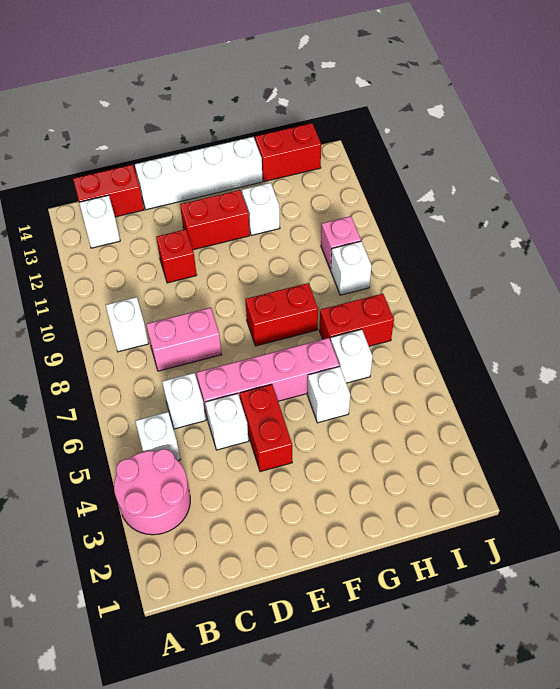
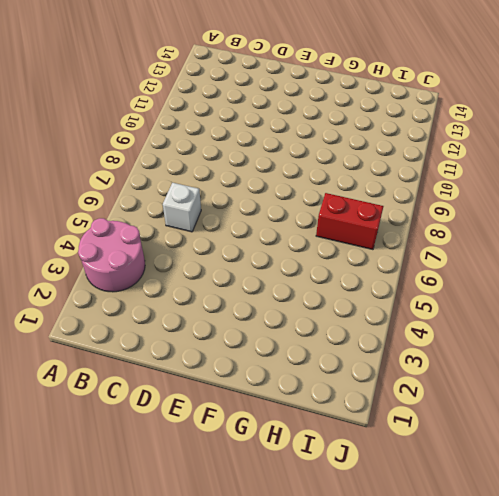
none -> white brick B5 level 1
none -> white brick B9 level 1
none -> white brick B13 level 1

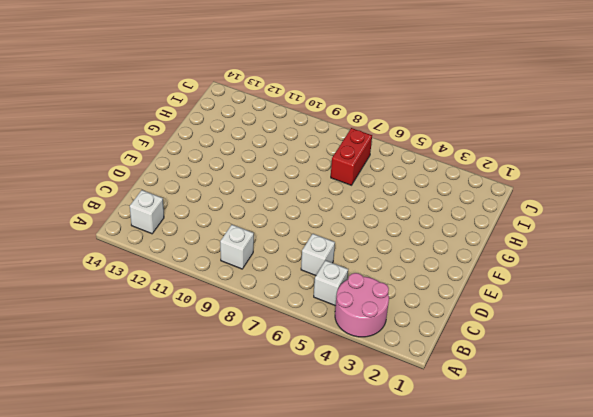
none -> red brick B14:C14 level 1
none -> pink brick C8:D8 level 1
none -> white brick D5 level 1

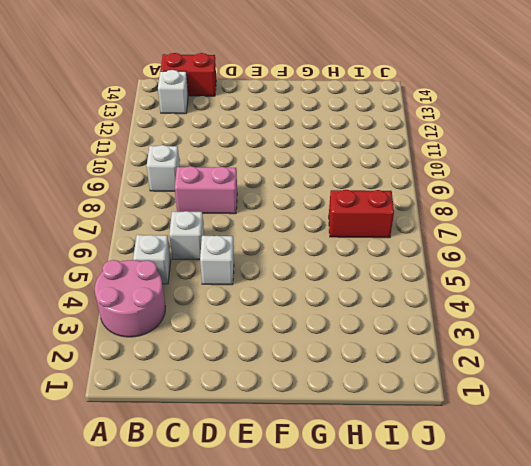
none -> pink brick D6:G6 level 1
none -> red brick D11 level 1
none -> white brick D14:G14 level 1

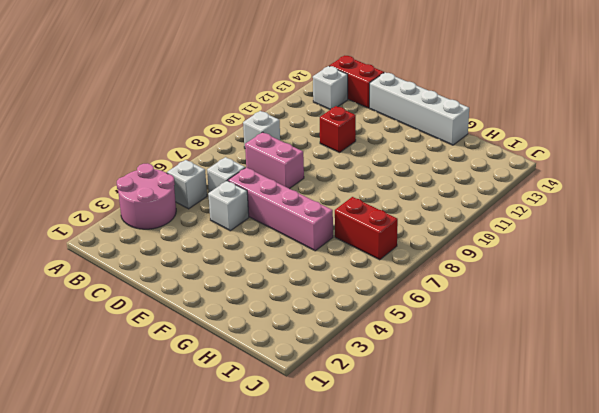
none -> red brick E4:E5 level 1
none -> red brick E12:F12 level 1
none -> red brick F8:G8 level 1

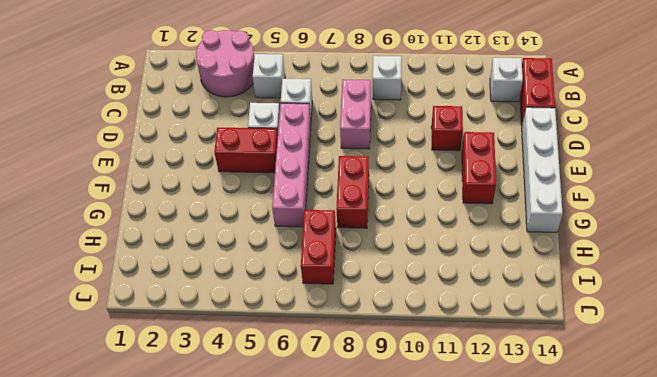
none -> white brick G5 level 1
none -> white brick G12 level 1
none -> white brick H6 level 1

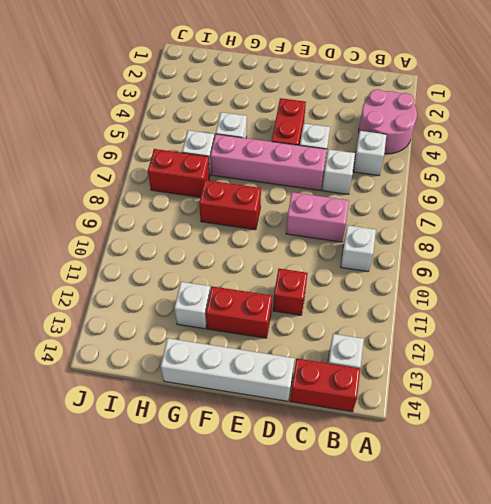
none -> red brick H14:I14 level 1
none -> white brick I9 level 1
none -> pink brick I10 level 1

